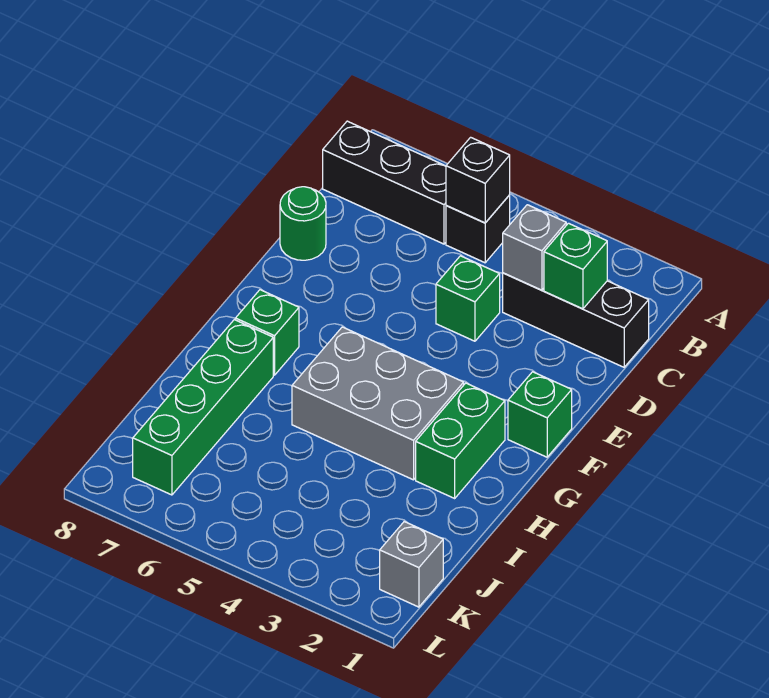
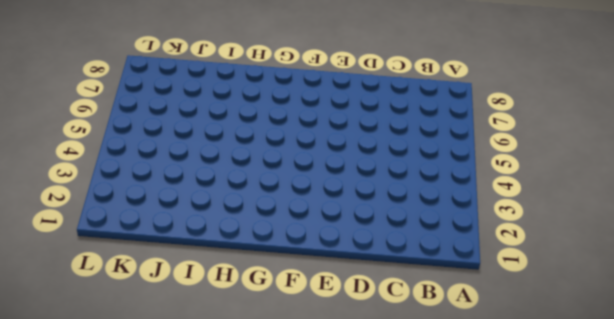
none -> black brick B5 level 1
none -> black brick B6:B8 level 1
none -> black brick C1:C3 level 1

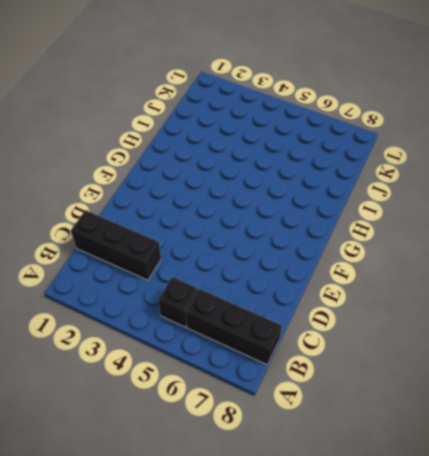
none -> green brick D4 level 1
none -> green round brick D8 level 1
none -> green brick F1 level 1

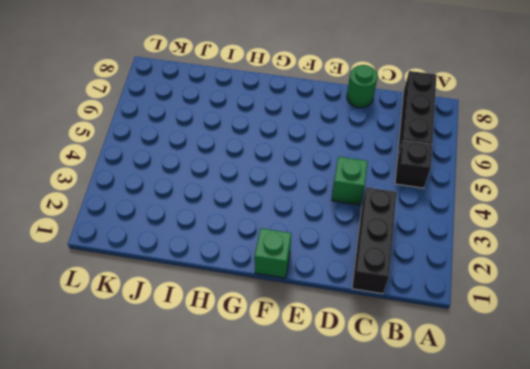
none -> green brick G2:H2 level 1
none -> grey brick G3:H5 level 1
none -> green brick G7 level 1

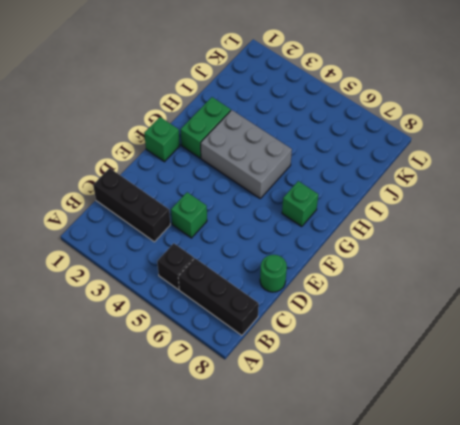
none -> green brick H7:K7 level 1
none -> grey brick K1 level 1
none -> black brick B5 level 2

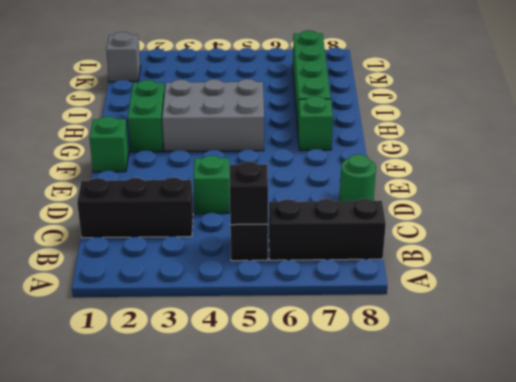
none -> green brick C2 level 2
none -> grey brick C3 level 2

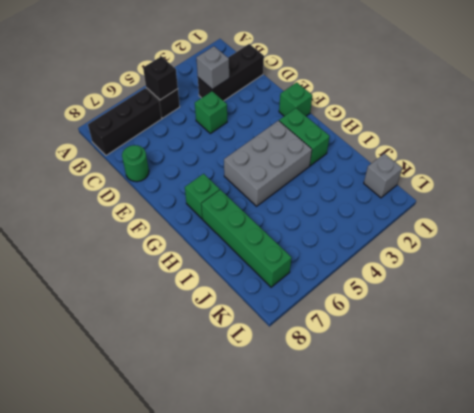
none -> green brick C2 level 2

